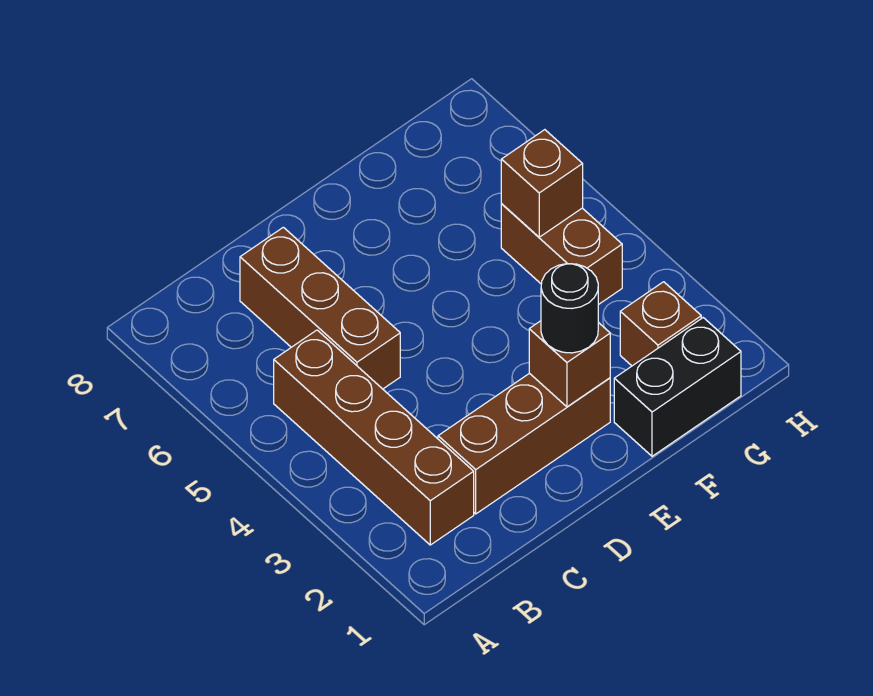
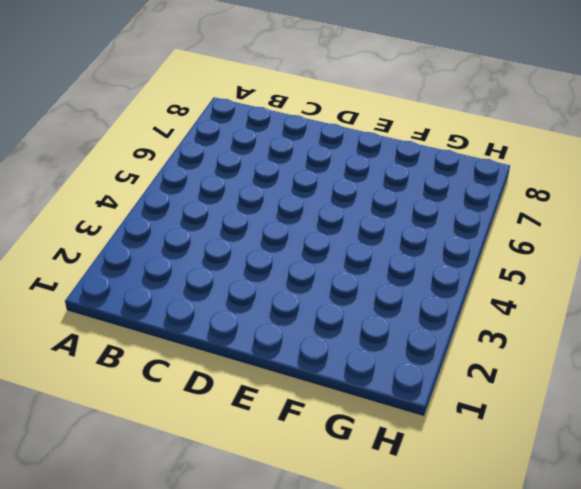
none -> brown brick B2:B5 level 1
none -> brown brick C2:E2 level 1

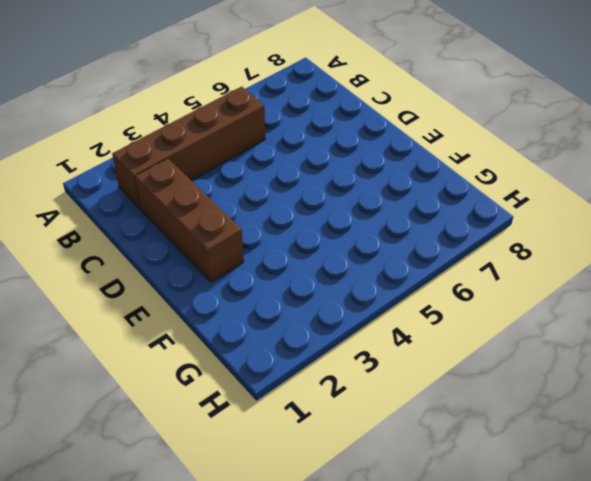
none -> brown brick C5:C7 level 1
none -> black brick F1:G1 level 1

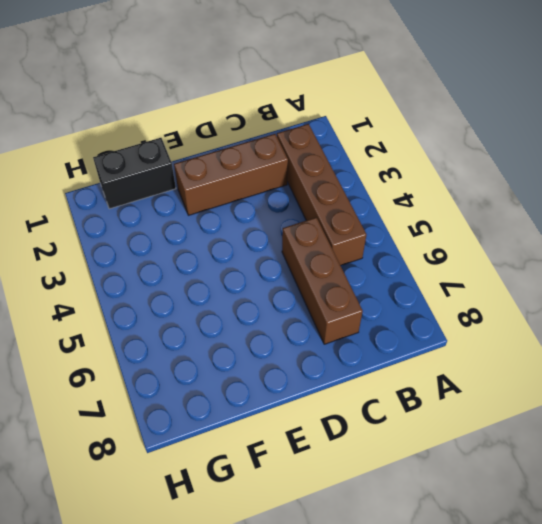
none -> brown brick G2 level 1
none -> brown brick G4:G5 level 1

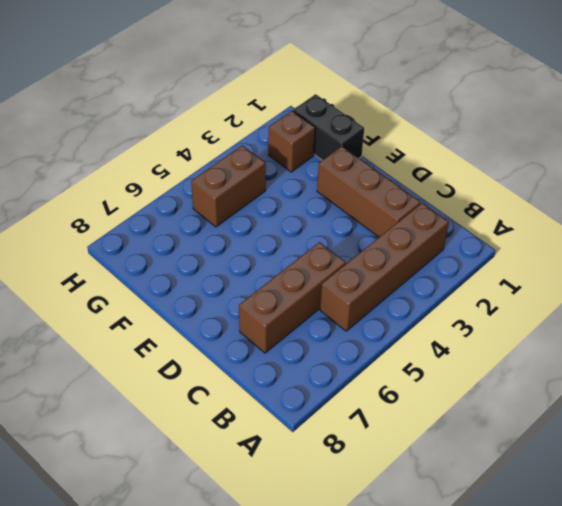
none -> brown brick E2 level 2
none -> brown brick G5 level 2

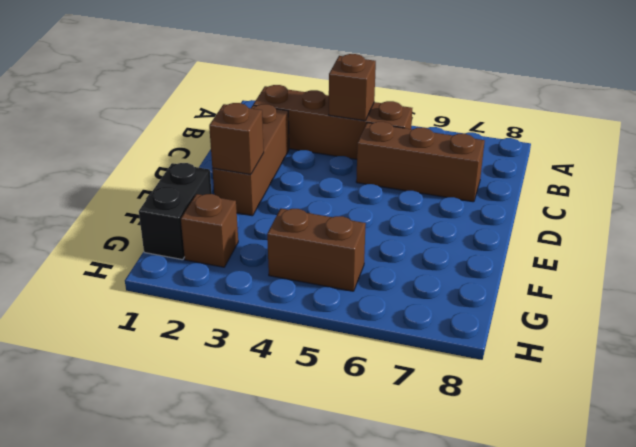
brown brick B4 level 2 -> brown brick G5 level 2
none -> black round brick E2 level 3

